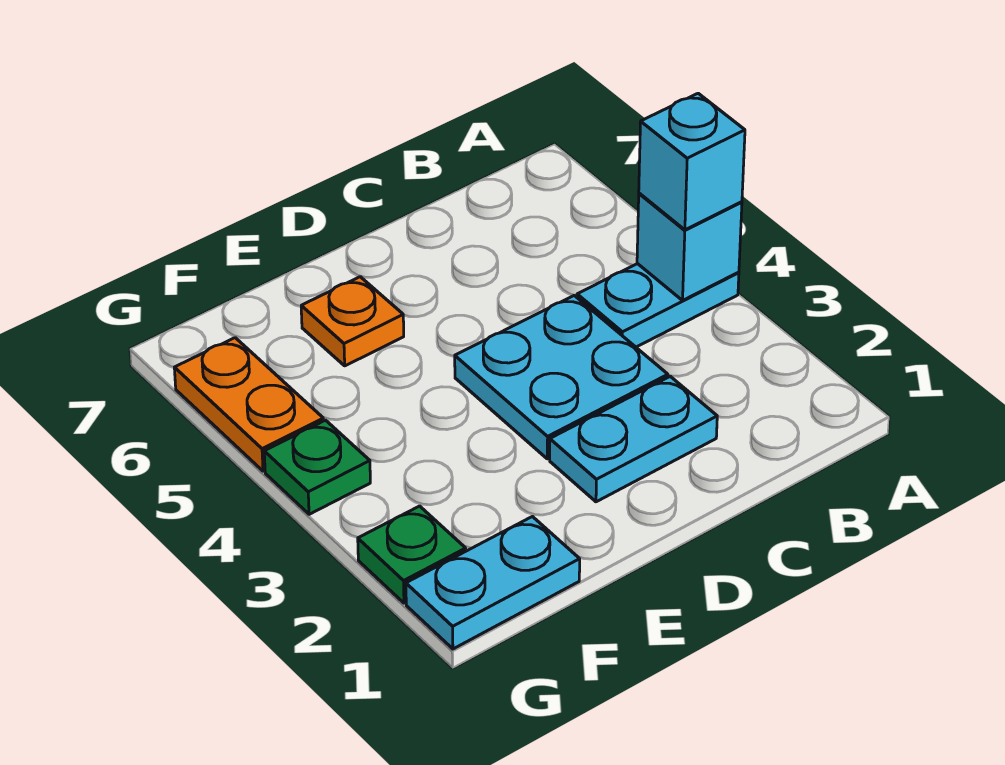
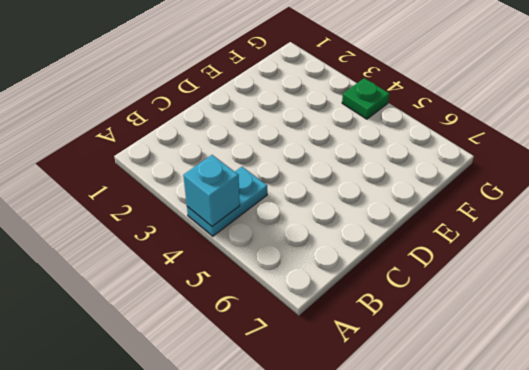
none -> cyan plate C2:D2 level 1
none -> cyan plate C3:D4 level 1

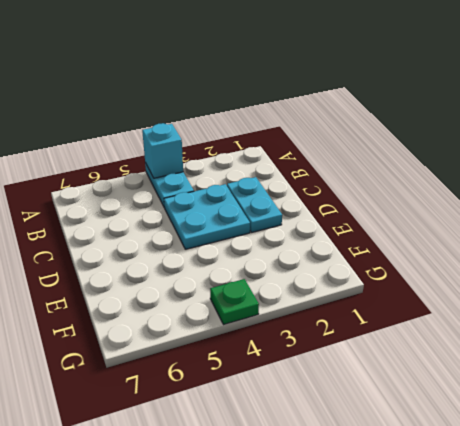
none -> orange plate E6 level 1
none -> cyan plate F1:G1 level 1

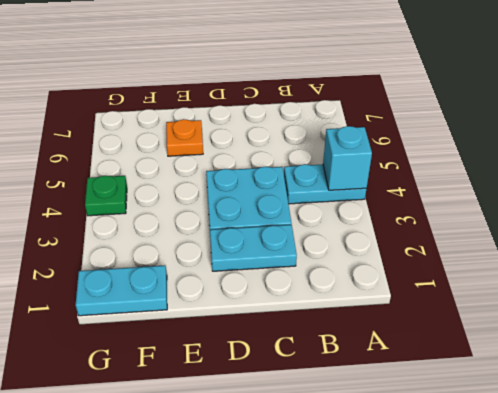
none -> green plate G2 level 1
none -> orange plate G5:G6 level 1

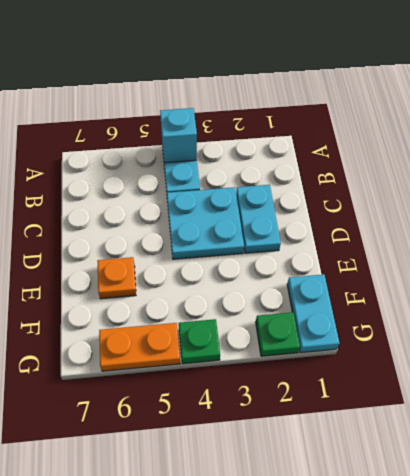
none -> cyan brick A4 level 3

